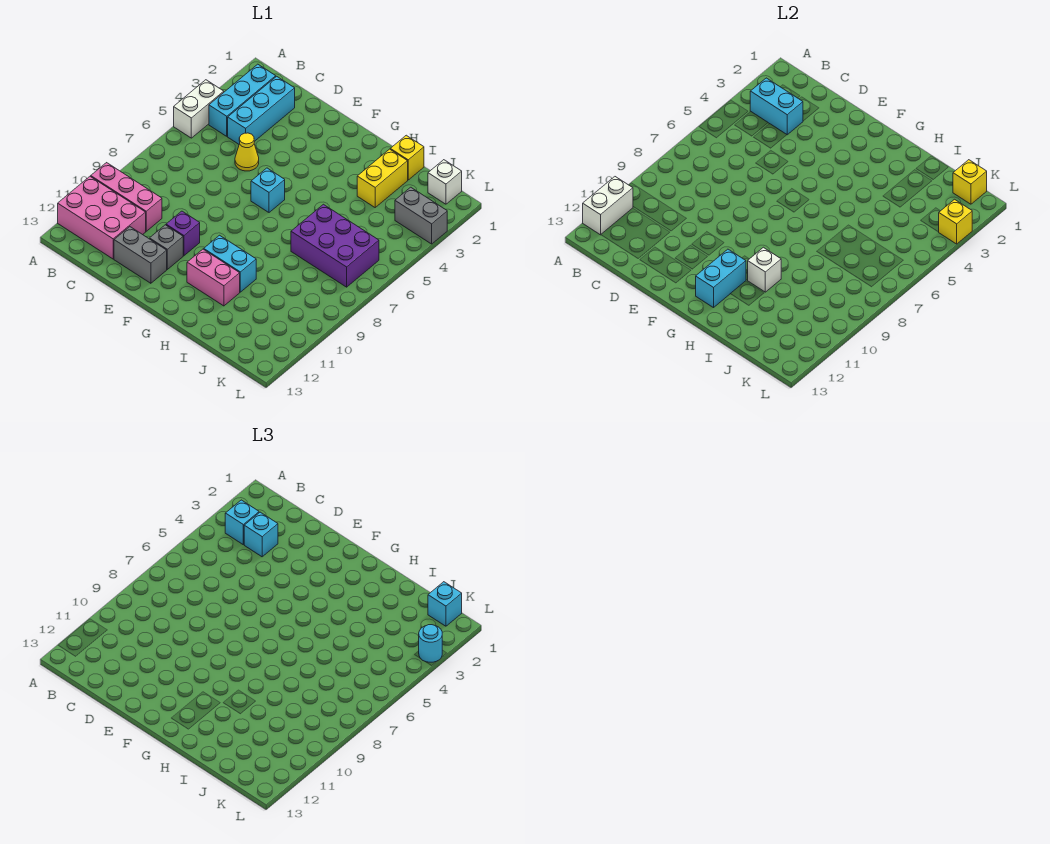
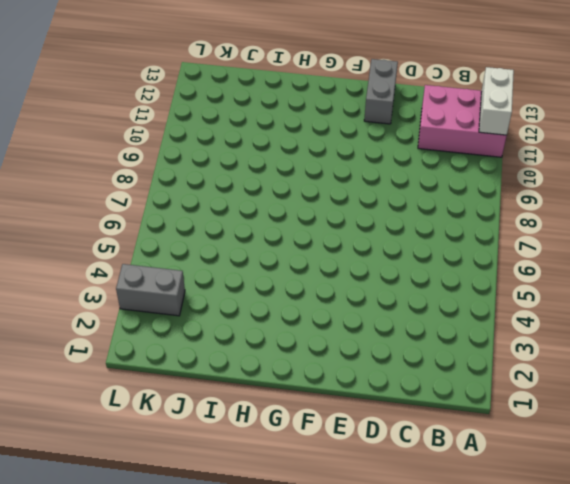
grey brick E12:E13 level 1 -> grey brick D12:E12 level 1
none -> white brick A4:A5 level 1
none -> pink brick A10:C10 level 1
none -> cyan brick B2:B4 level 1

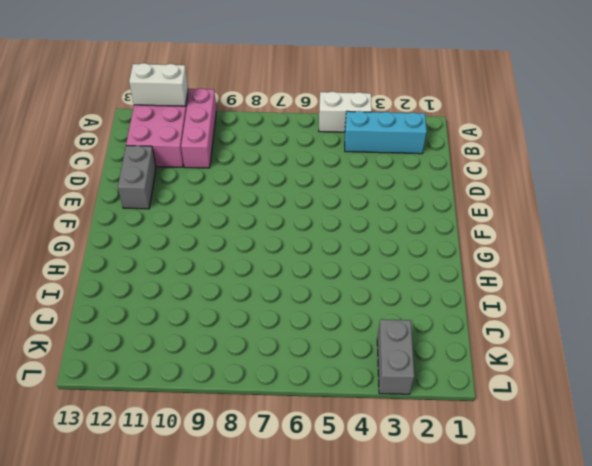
none -> cyan brick C2:C4 level 1
none -> yellow cone D5 level 1
none -> purple brick E10 level 1

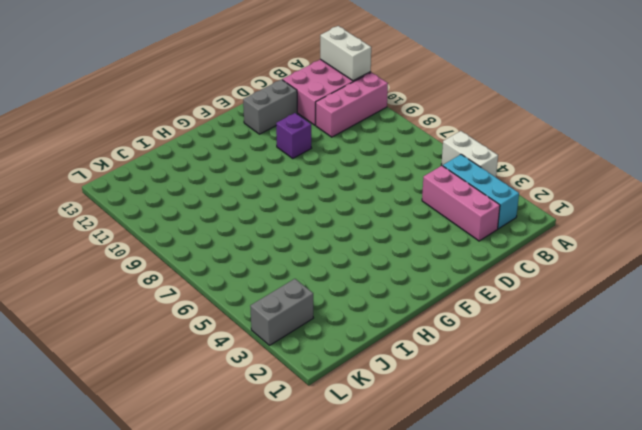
pink brick C2:C4 level 1 -> cyan brick C2:C4 level 1
none -> yellow cone D5 level 1
none -> grey brick E11 level 1
none -> cyan brick F6 level 1

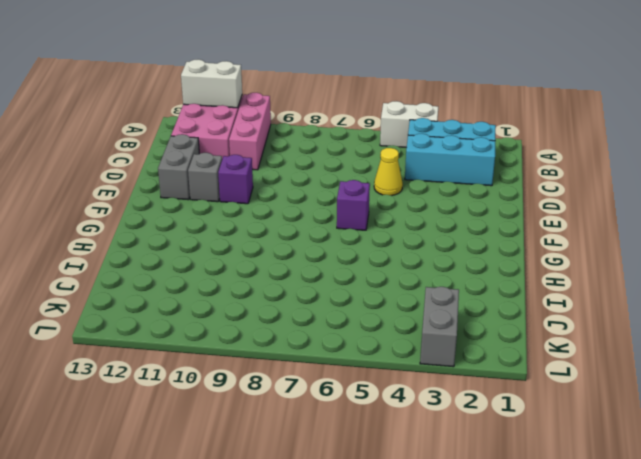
purple brick F6 level 1 -> cyan brick F6 level 1
none -> cyan brick G10:H10 level 1
none -> pink brick G11:H11 level 1
none -> yellow brick I1 level 1

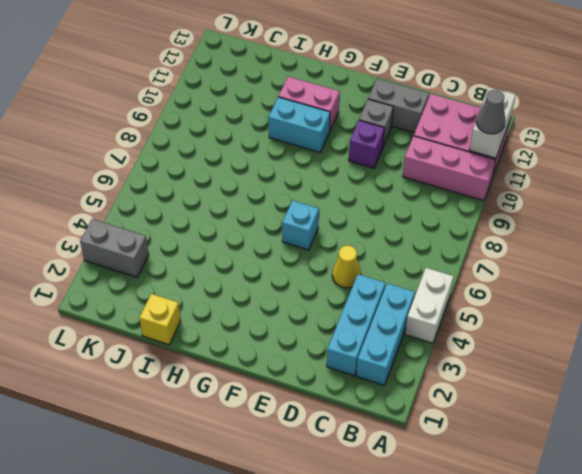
grey cone A11 level 3 -> none
none -> yellow brick I2:I3 level 1
none -> purple brick I6:K7 level 1
none -> white brick K1 level 1

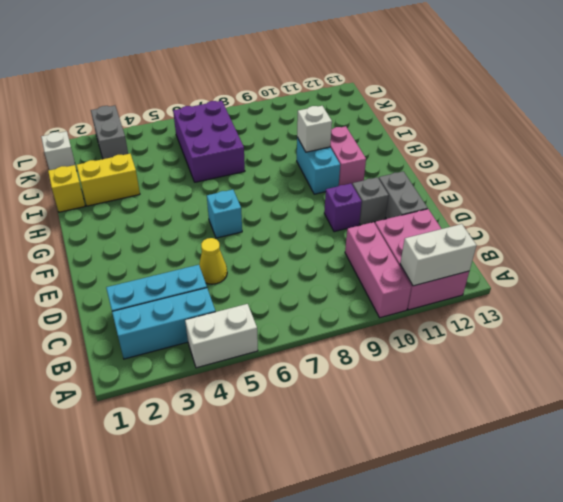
none -> cyan brick B3:C3 level 2
none -> cyan brick G11:G12 level 2
none -> yellow brick K1 level 2

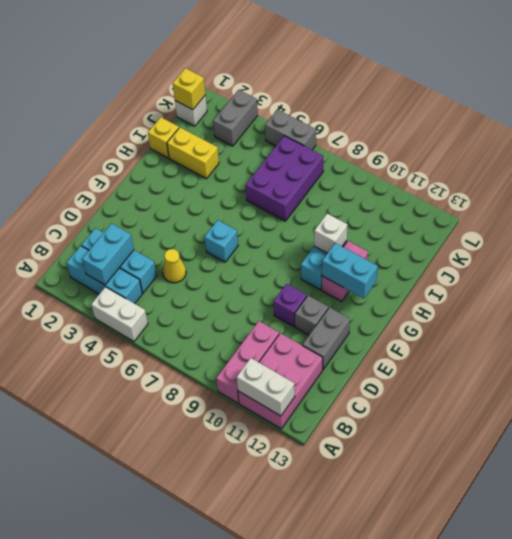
grey brick L5:L6 level 1 -> none
none -> yellow brick L3 level 2
none -> cyan brick B3 level 3
none -> cyan brick C3 level 3

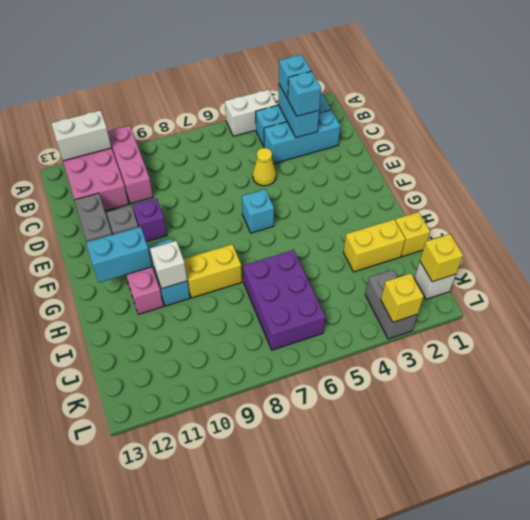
yellow brick H8:H9 level 1 -> none
none -> cyan brick K1 level 3
none -> cyan round brick L3 level 3

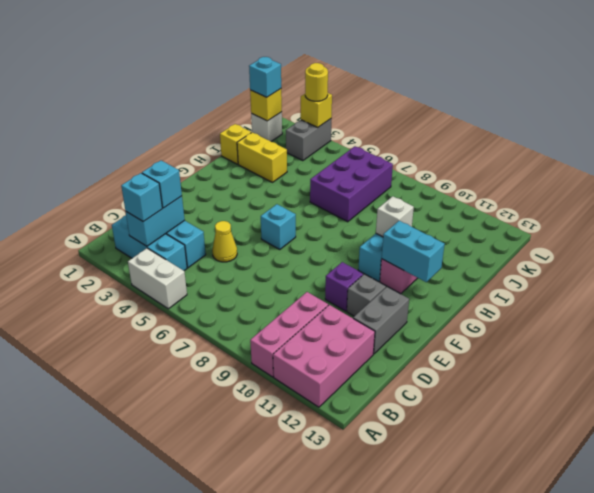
yellow round brick L3 level 3 -> cyan round brick L3 level 3
none -> white brick A11:A12 level 2

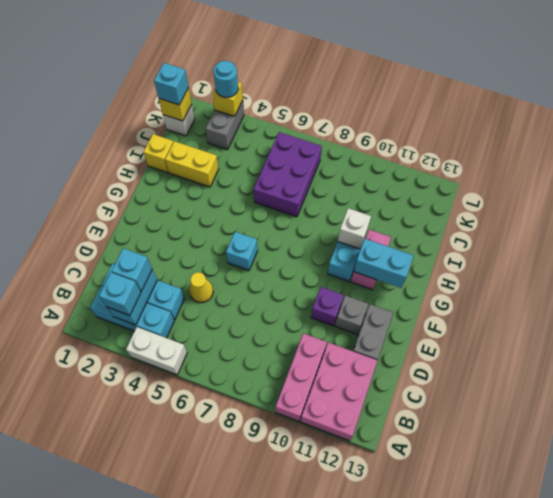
none -> white brick A11:A12 level 2

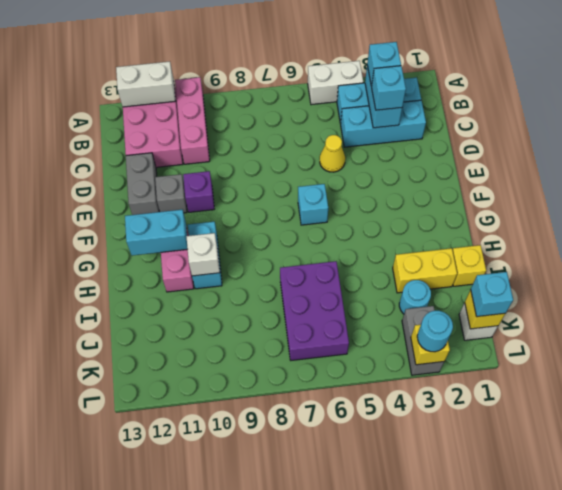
cyan round brick J3 level 1 -> none

